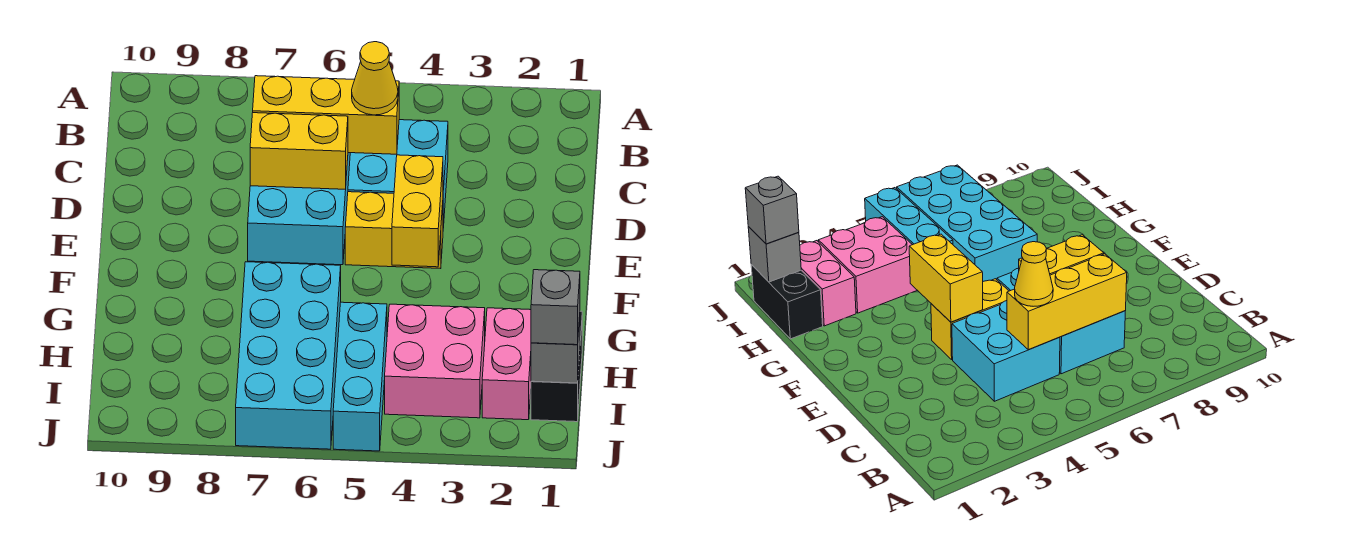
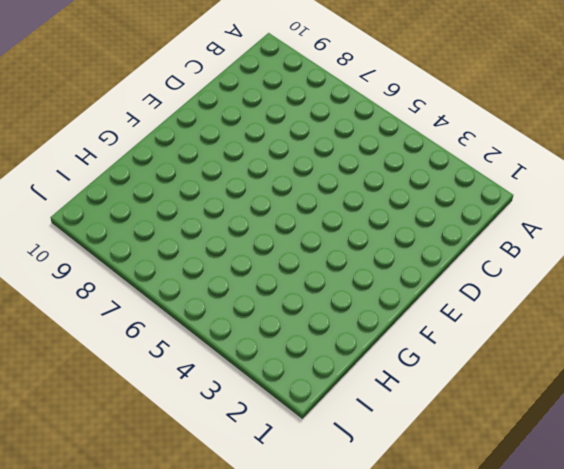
none -> cyan brick C4:D5 level 1
none -> cyan brick C6:E7 level 1
none -> yellow brick E4:E5 level 1

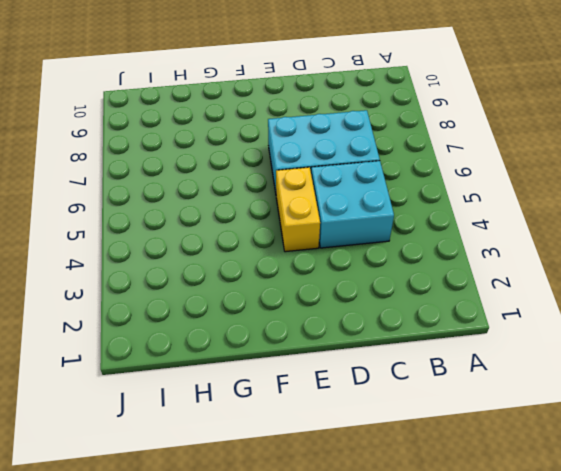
none -> cyan brick G6:J7 level 1
none -> black brick H1:I1 level 1
none -> pink brick H2:I2 level 1

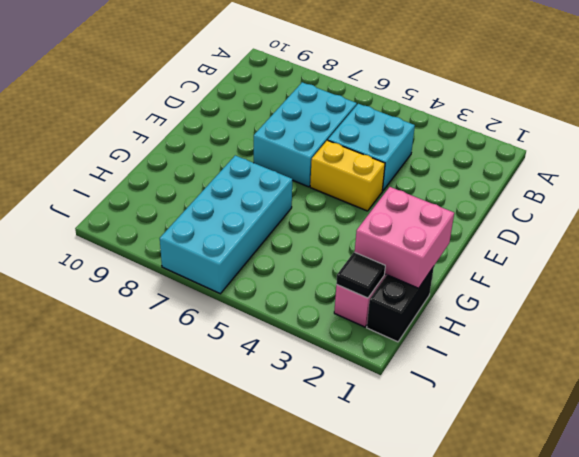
pink brick G1:H2 level 2 -> pink brick H3:I4 level 1
black tile I2 level 2 -> none
none -> cyan brick H5:J5 level 1
none -> yellow brick C5:C7 level 2
none -> yellow brick D6:D7 level 2

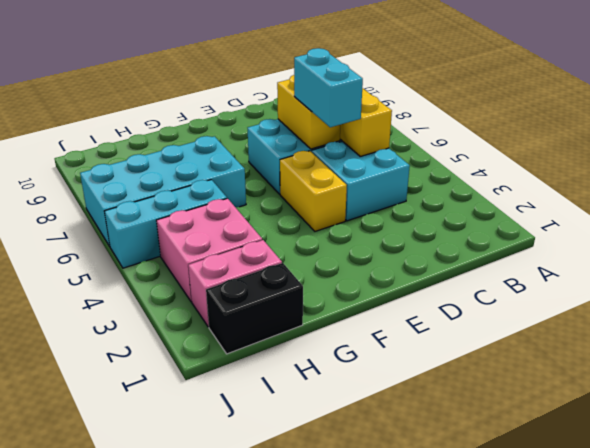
cyan brick D5:D6 level 3 -> none
none -> yellow brick E4:F4 level 2
none -> grey brick I1 level 2
none -> yellow cone C5 level 3

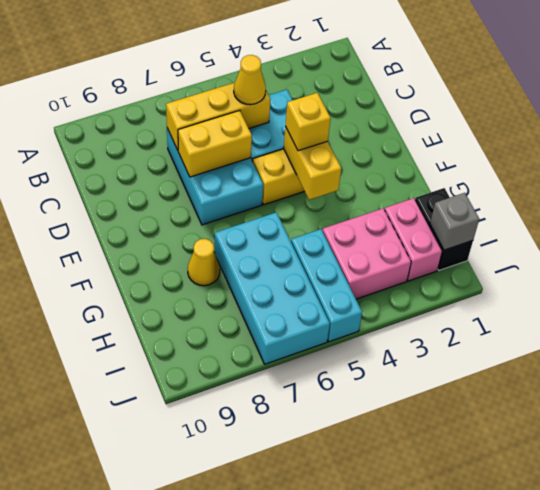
yellow brick E4 level 3 -> none
yellow cone G8 level 1 -> none
none -> grey brick I1 level 3

